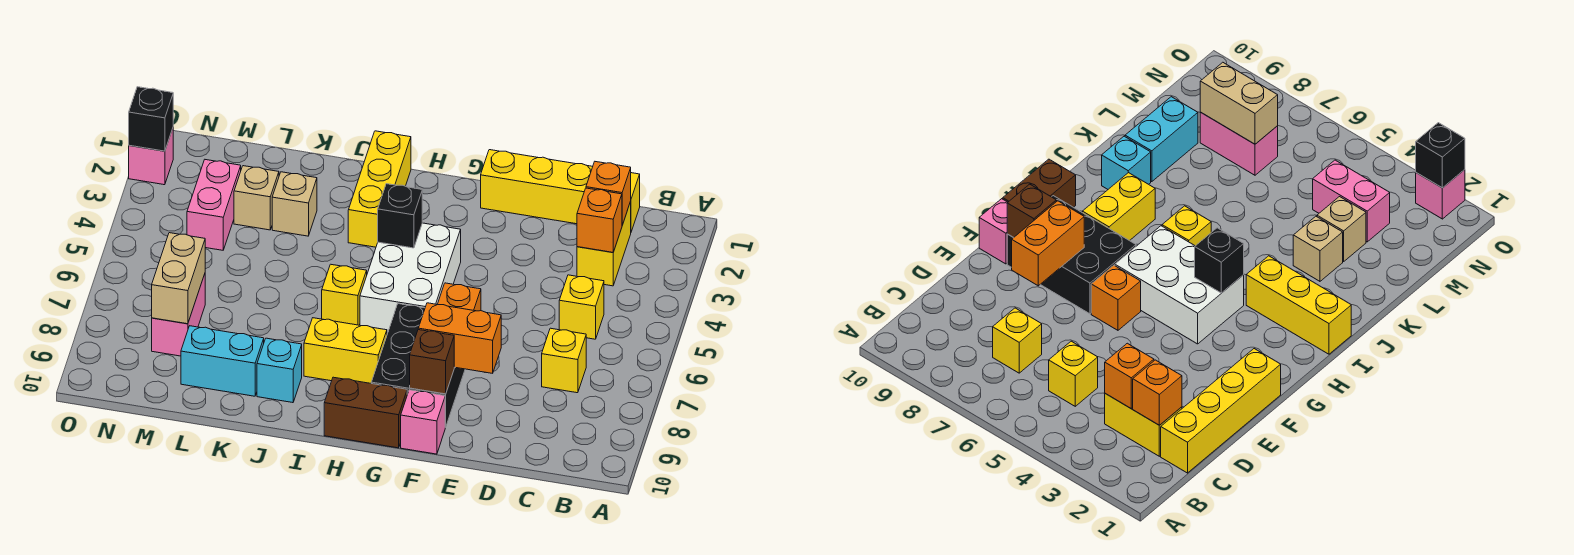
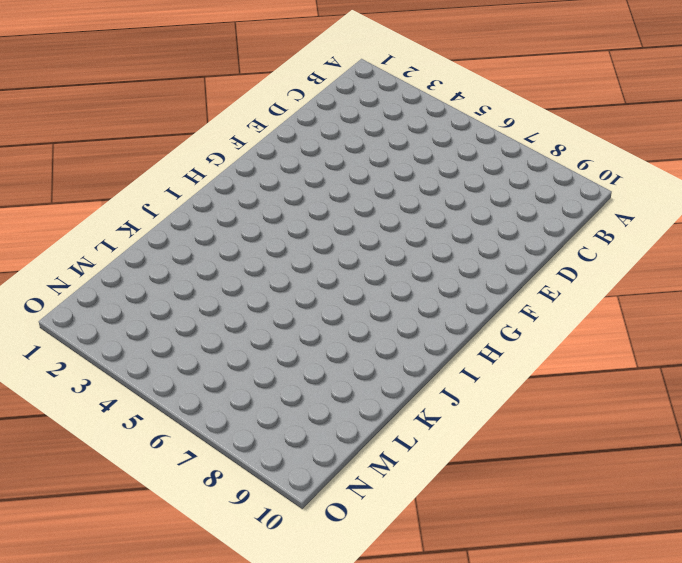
none -> yellow brick C1:F1 level 1
none -> yellow brick C2:C3 level 1
none -> yellow brick C5 level 1

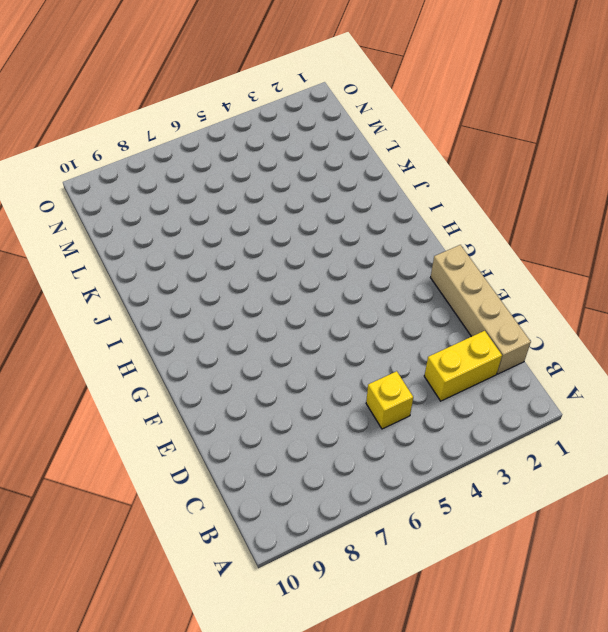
tan brick C1:F1 level 1 -> yellow brick C1:F1 level 1
none -> yellow brick C7 level 1
none -> orange brick F6 level 1
none -> black brick F7:G9 level 1

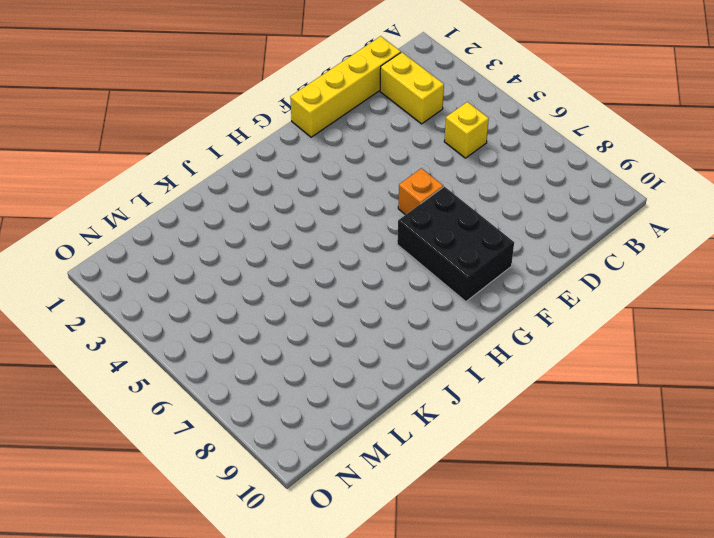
none -> yellow brick C7 level 1
none -> pink brick F10 level 1
none -> white brick G4:H6 level 1

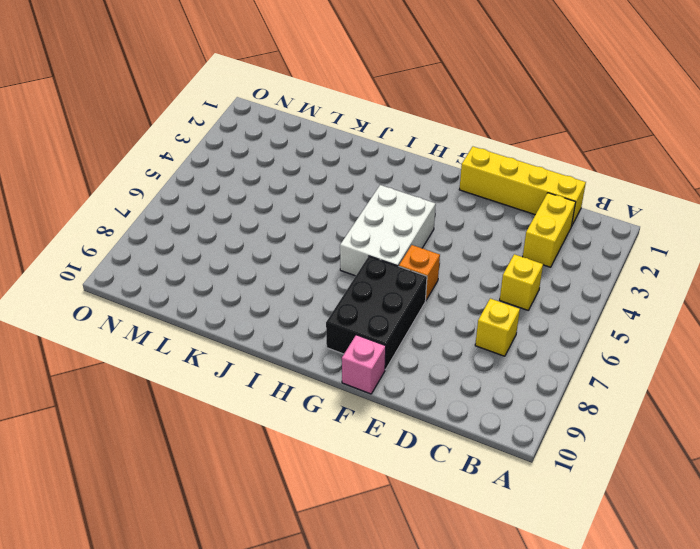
none -> brown brick G10:H10 level 1
none -> yellow brick H8:I8 level 1
none -> yellow brick I1:I3 level 1

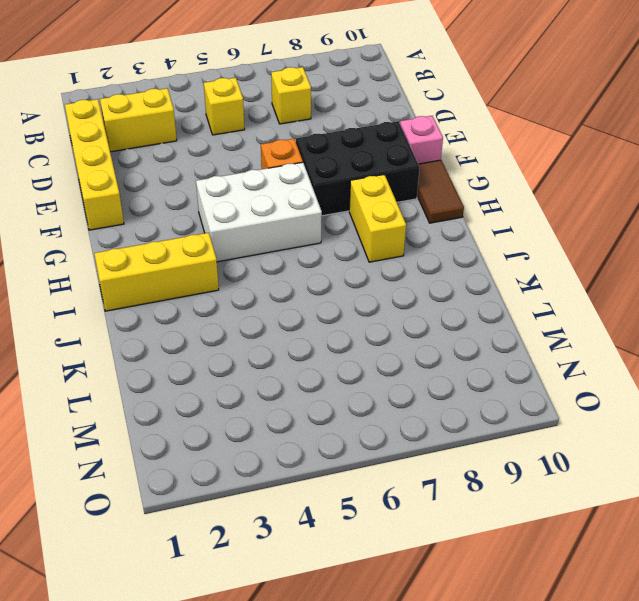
brown tile G10:H10 level 1 -> brown brick G10:H10 level 1
none -> yellow brick I6 level 1
none -> cyan brick J9 level 1
none -> tan brick K3 level 1

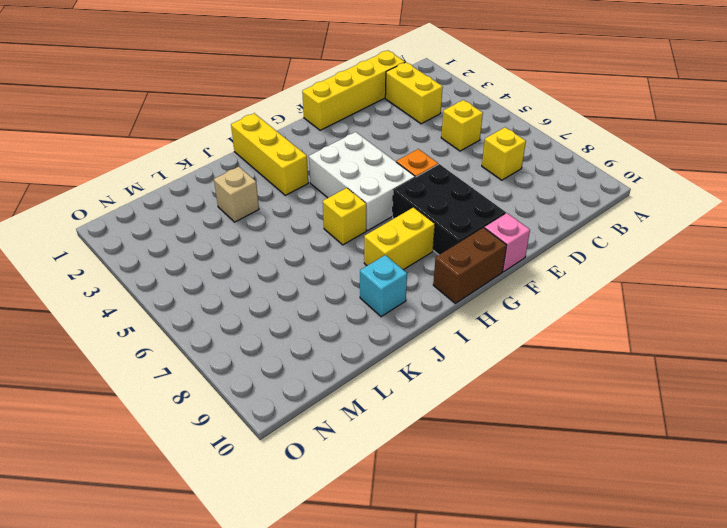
none -> cyan brick K9:L9 level 1
none -> tan brick L3 level 1
none -> pink brick M3:M4 level 1

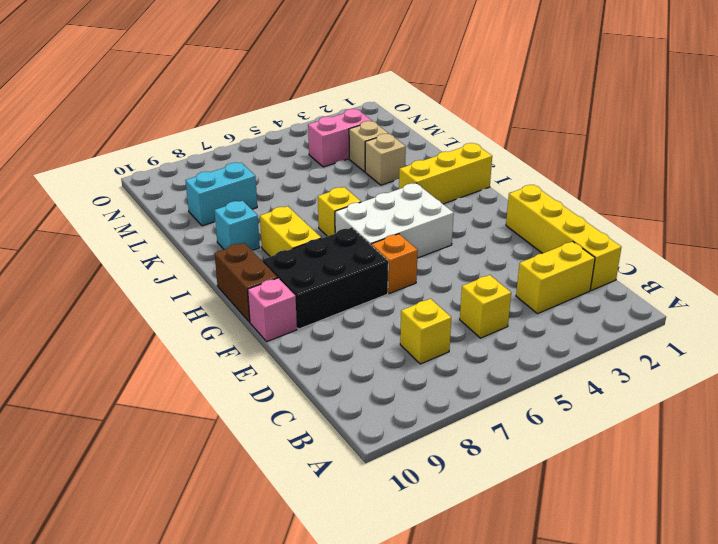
cyan brick L8:L9 level 1 -> cyan brick K9:L9 level 1
none -> pink brick M7:M8 level 1
none -> pink brick O2 level 1
none -> orange brick C2 level 2

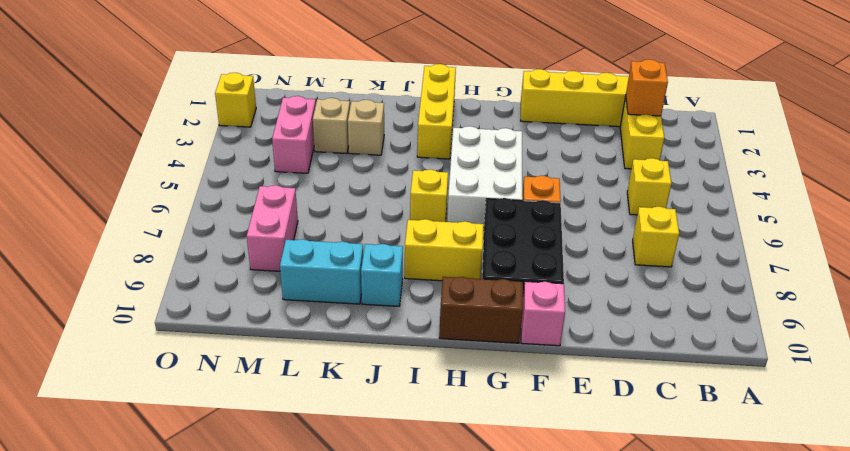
yellow brick O2 level 1 -> pink brick O2 level 1
none -> orange brick C3 level 2
none -> orange brick E8:F8 level 2
none -> brown brick F9 level 2

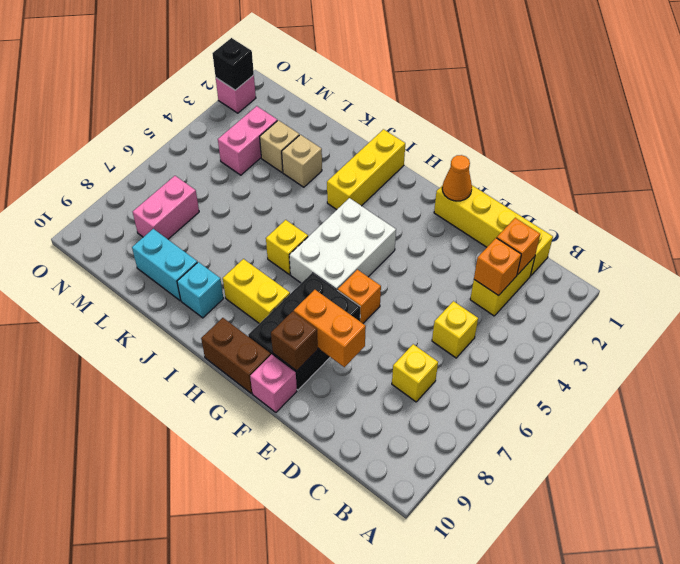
orange cone F1 level 2 -> none
none -> black brick H4 level 2
none -> tan brick M7:M8 level 2

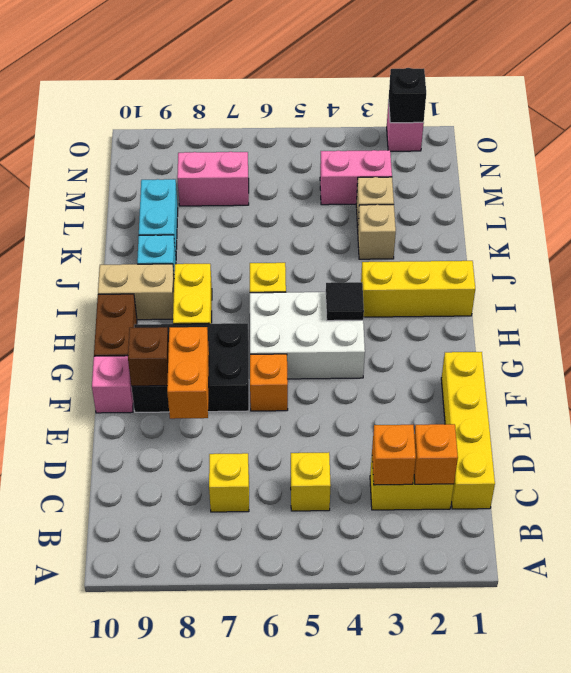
black tile H4 level 2 -> black brick H4 level 2
tan brick I9:I10 level 1 -> tan brick M7:M8 level 2

